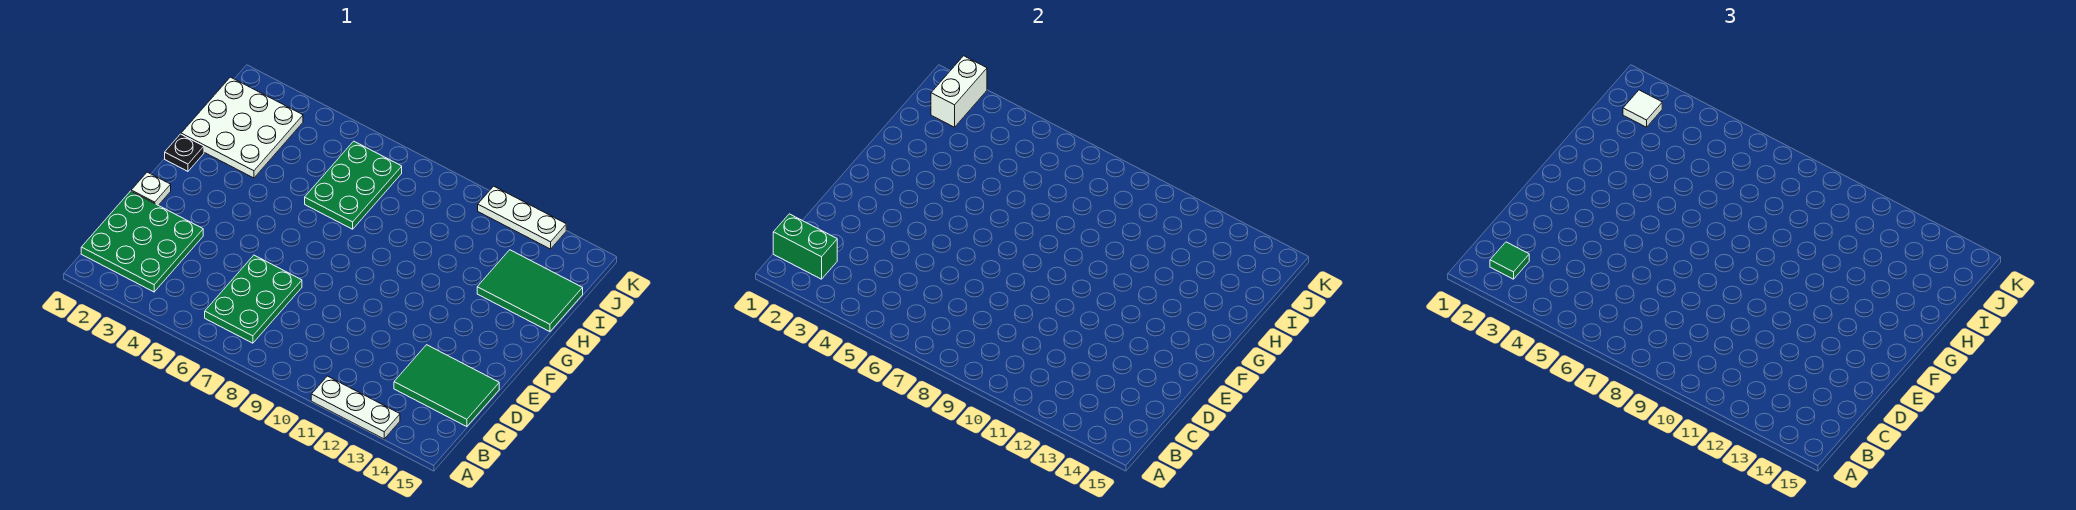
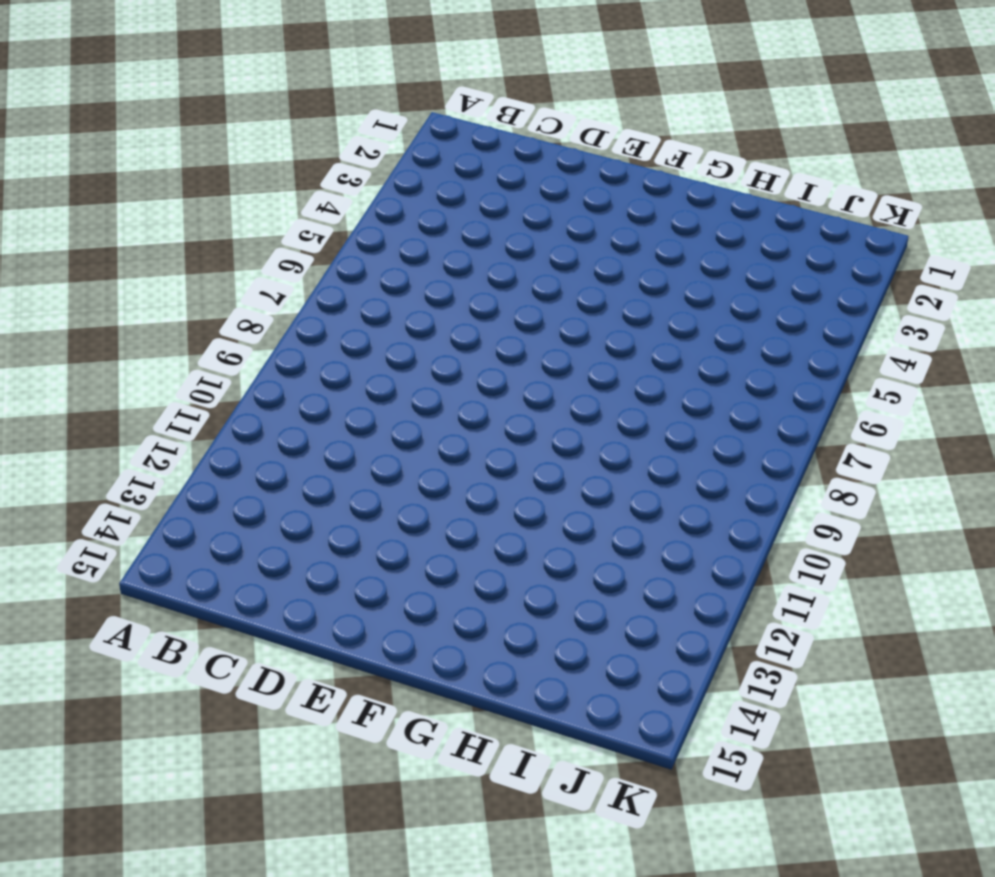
none -> white plate A11:A13 level 1
none -> green plate B1:D3 level 1
none -> green plate B6:D7 level 1

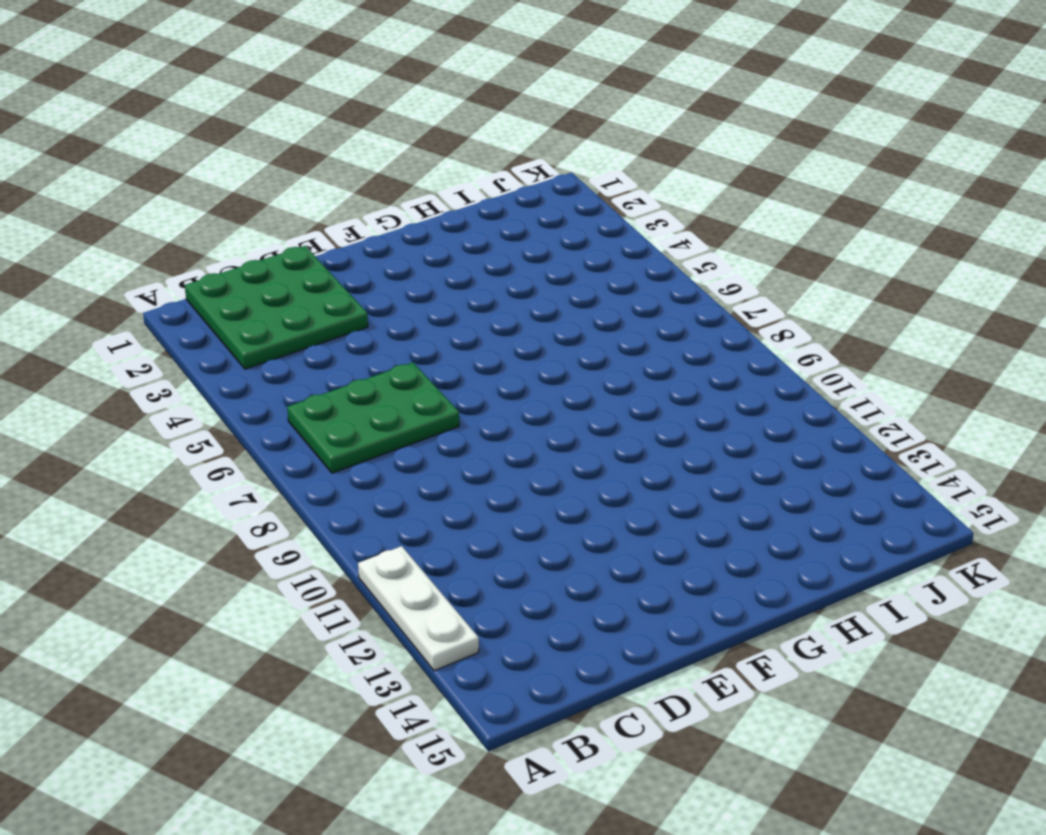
none -> green tile C13:D15 level 1
none -> white plate E1 level 1
none -> black plate G1 level 1

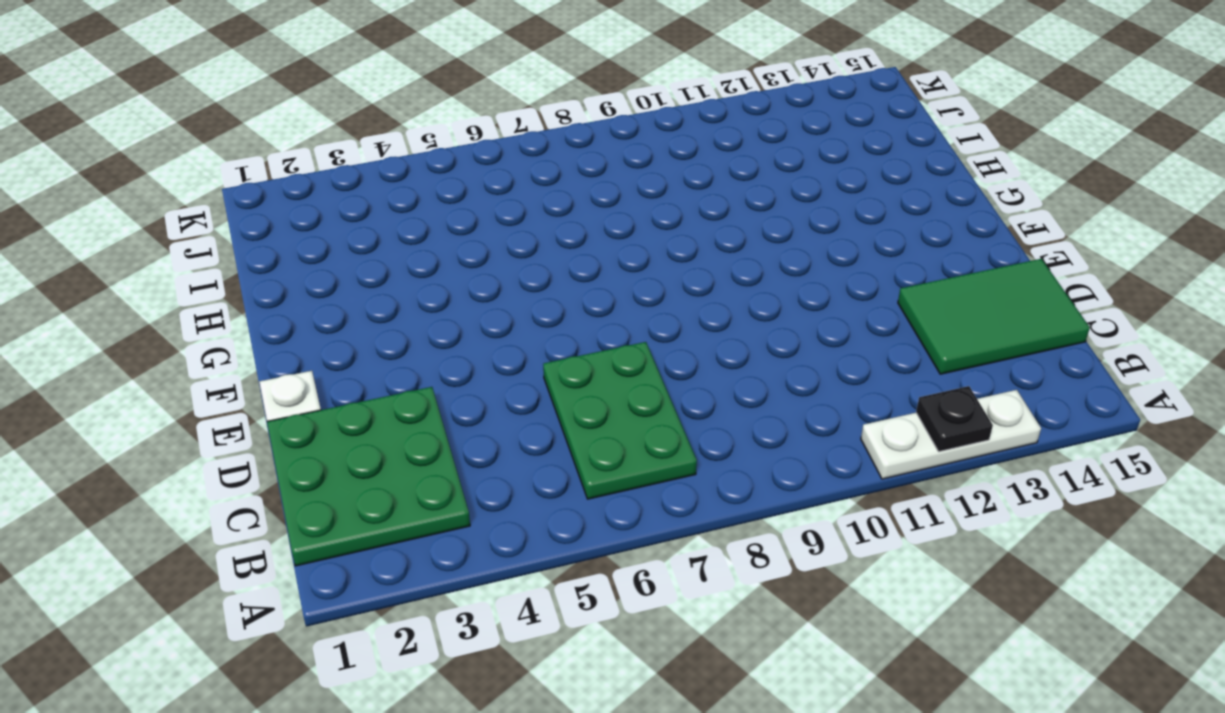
black plate A12 level 2 -> black plate G1 level 1
none -> white plate H1:J3 level 1
none -> green plate H6:J7 level 1
none -> green tile H13:I15 level 1

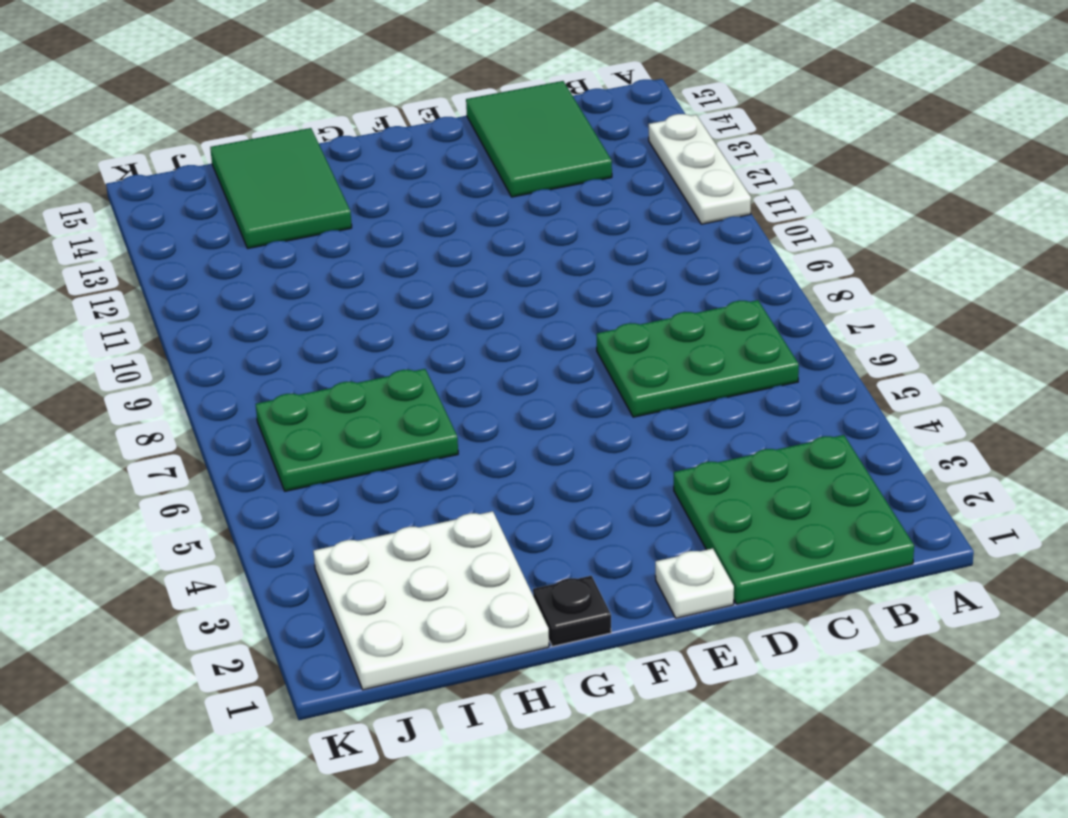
none -> white plate K11:K13 level 1
none -> green brick B1:B2 level 2
none -> white brick J2:K2 level 2

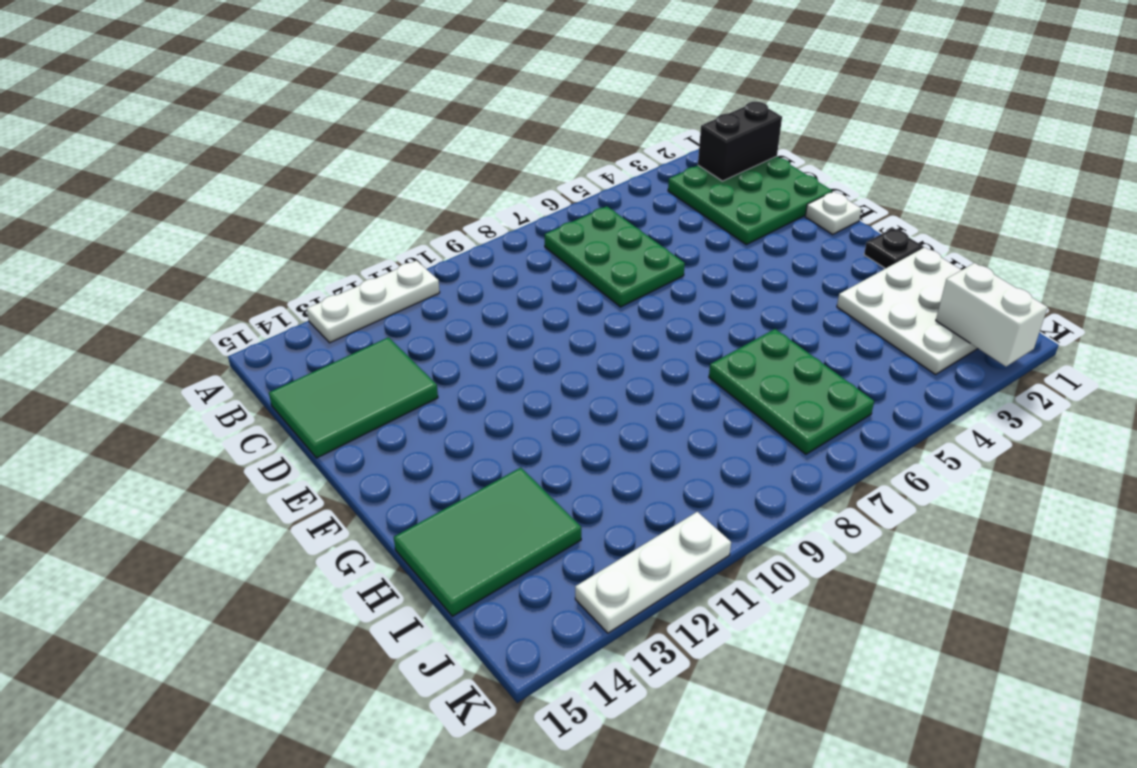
black brick B1:B2 level 2 -> green brick B1:B2 level 2
none -> green tile B2 level 3
none -> white tile J2 level 3

